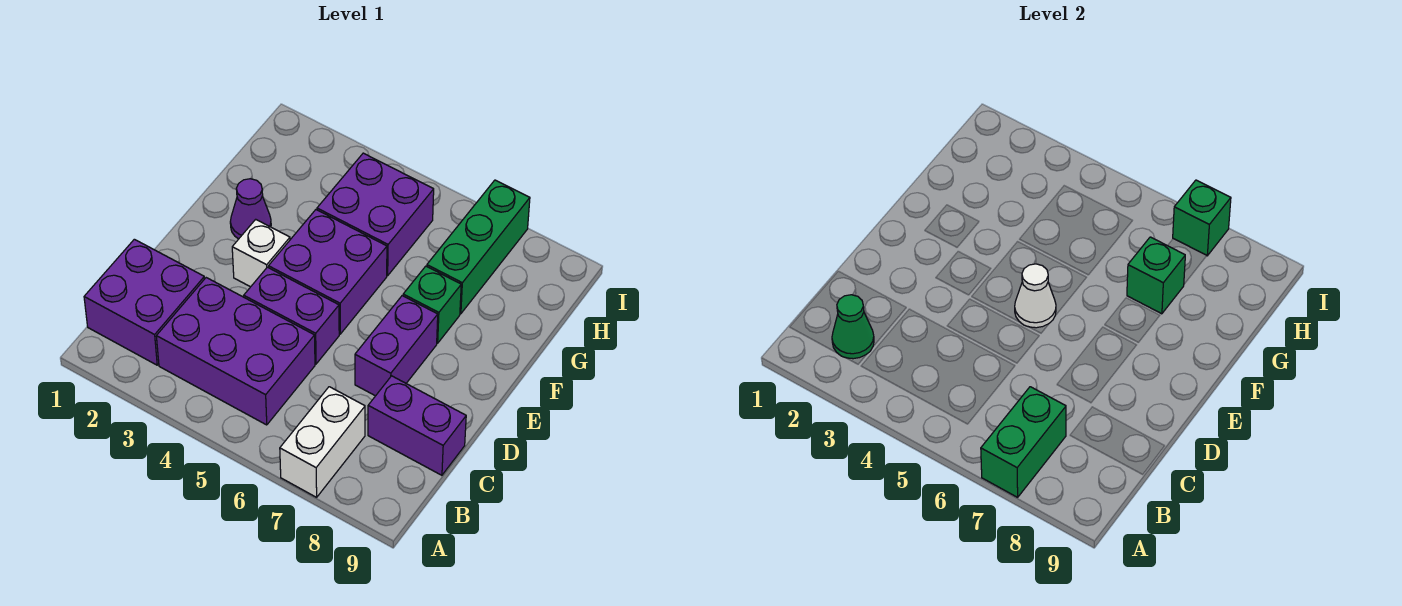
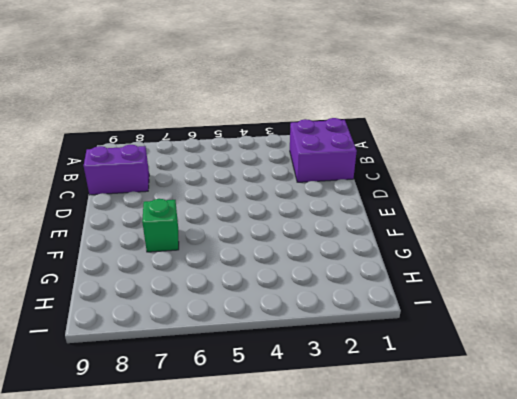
none -> white brick A7:B7 level 1
none -> purple brick B3:C5 level 1
none -> purple brick D4:D5 level 1

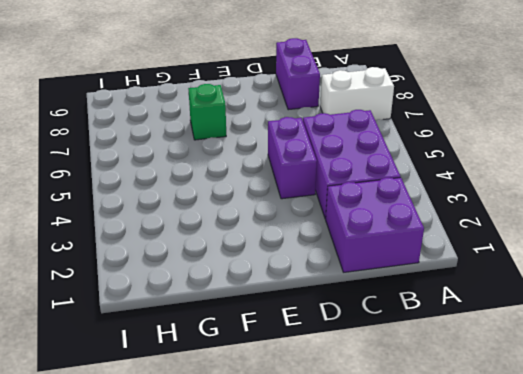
none -> purple brick D7:E7 level 1
none -> white brick E3 level 1
none -> purple brick E4:F5 level 1

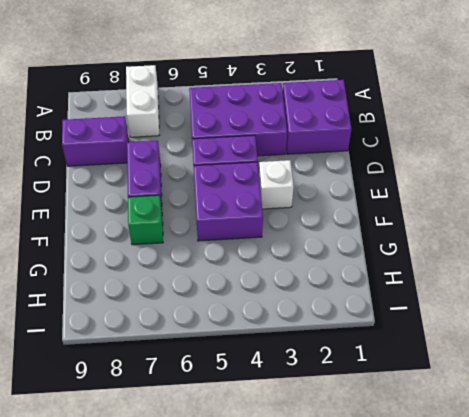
none -> purple cone F2 level 1
none -> purple brick G4:H5 level 1
none -> green brick G7:I7 level 1

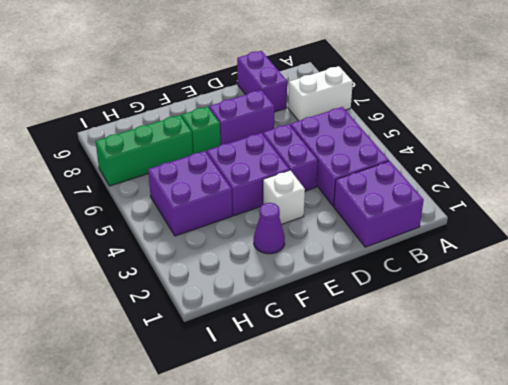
none -> green brick A7:B7 level 2
none -> green cone B2 level 2
none -> white cone E5 level 2

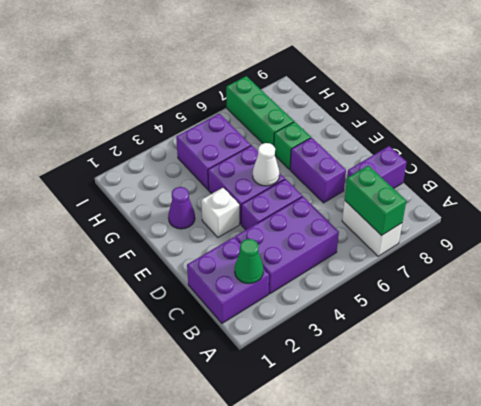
none -> green brick G7 level 2
none -> green brick I7 level 2

